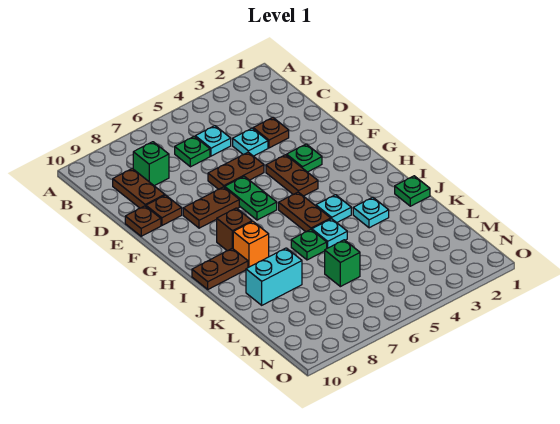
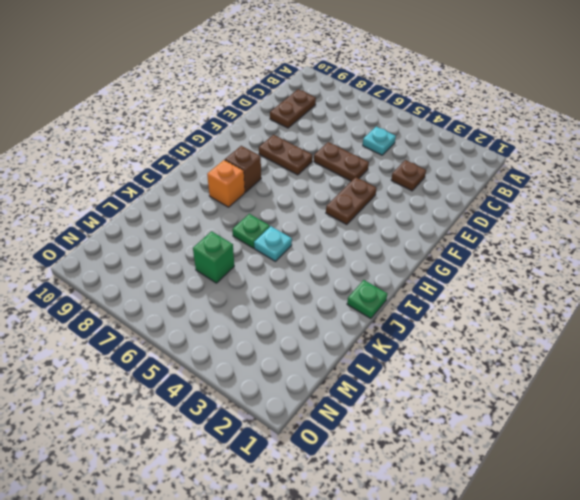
none -> green plate C6 level 1
none -> green brick C8 level 1
none -> cyan plate D4 level 1

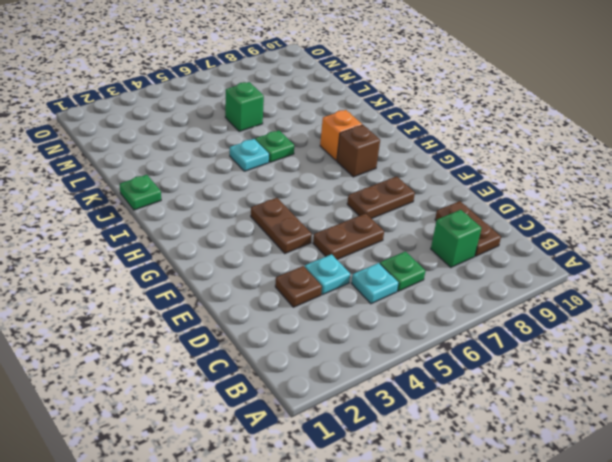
none -> brown plate E9 level 1
none -> brown plate E10 level 1
none -> green plate F3 level 1

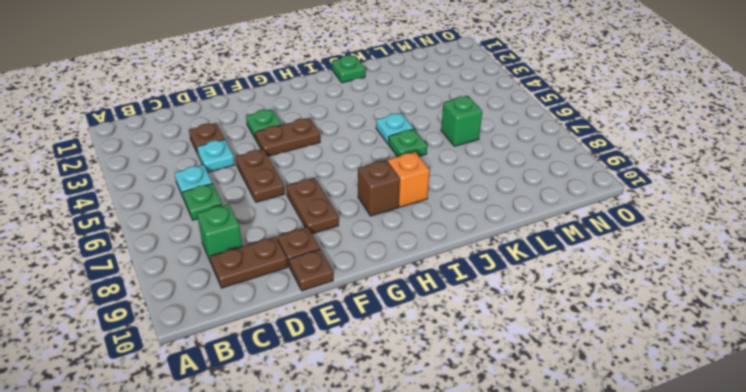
none -> green plate F6:G6 level 1
none -> brown plate H5:I5 level 1
none -> cyan plate I4 level 1

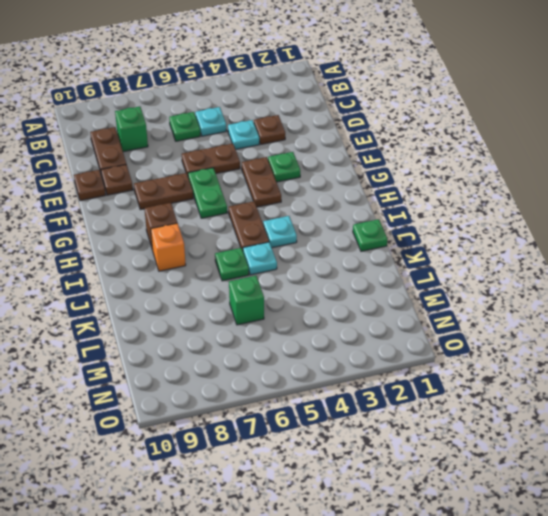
none -> brown plate I9:I10 level 1
none -> cyan plate J3 level 1
none -> cyan brick K8:K9 level 1

